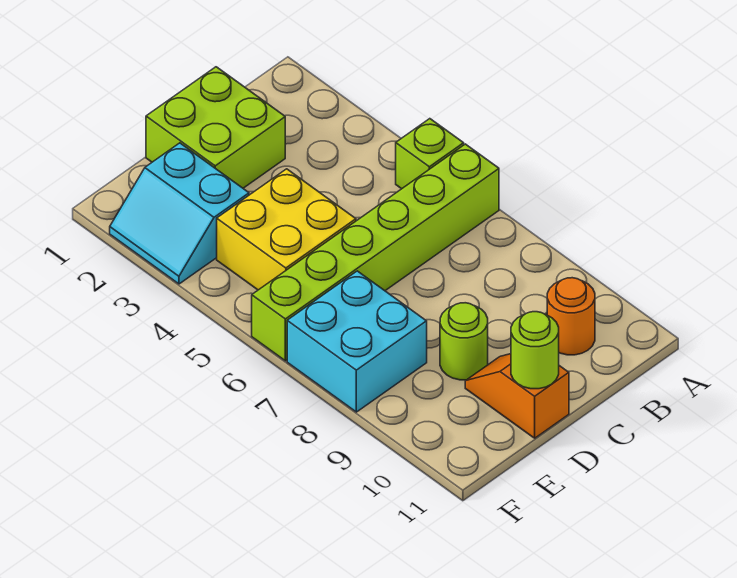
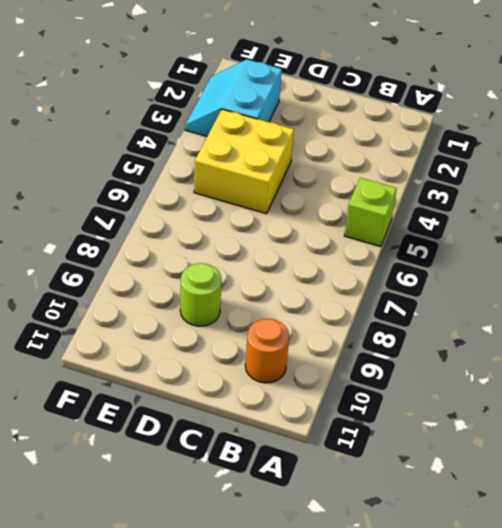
none -> lime brick A6:F6 level 1
none -> lime brick C1:D2 level 1

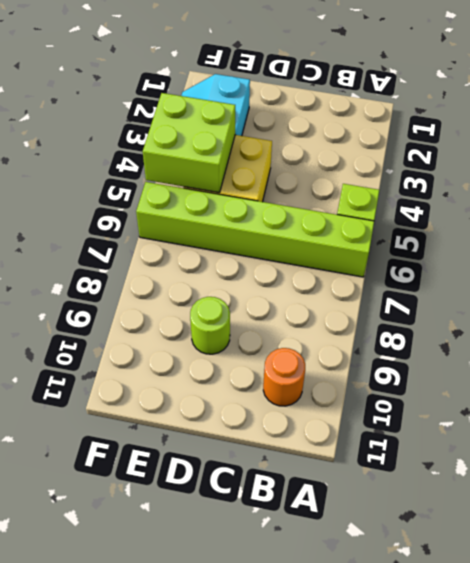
lime brick E4:F5 level 2 -> lime brick C1:D2 level 1
none -> orange slope D10:D11 level 1 top 11
none -> cyan brick E7:F8 level 1

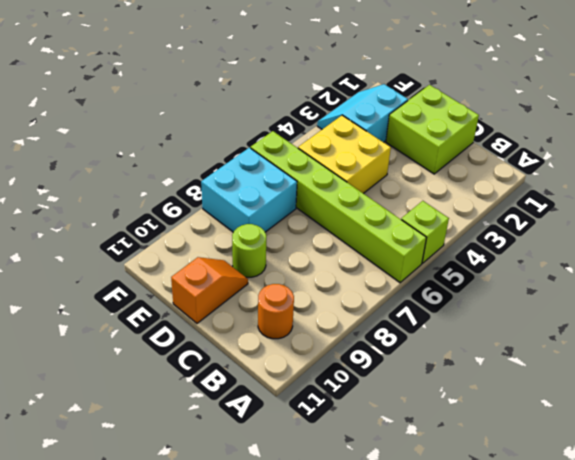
none -> lime round brick D11 level 2

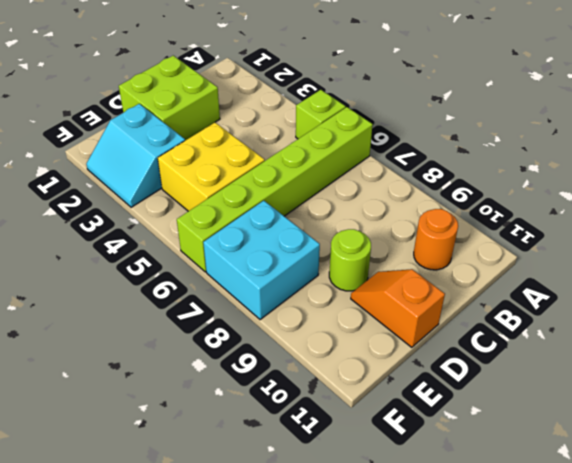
none -> lime round brick D11 level 2

